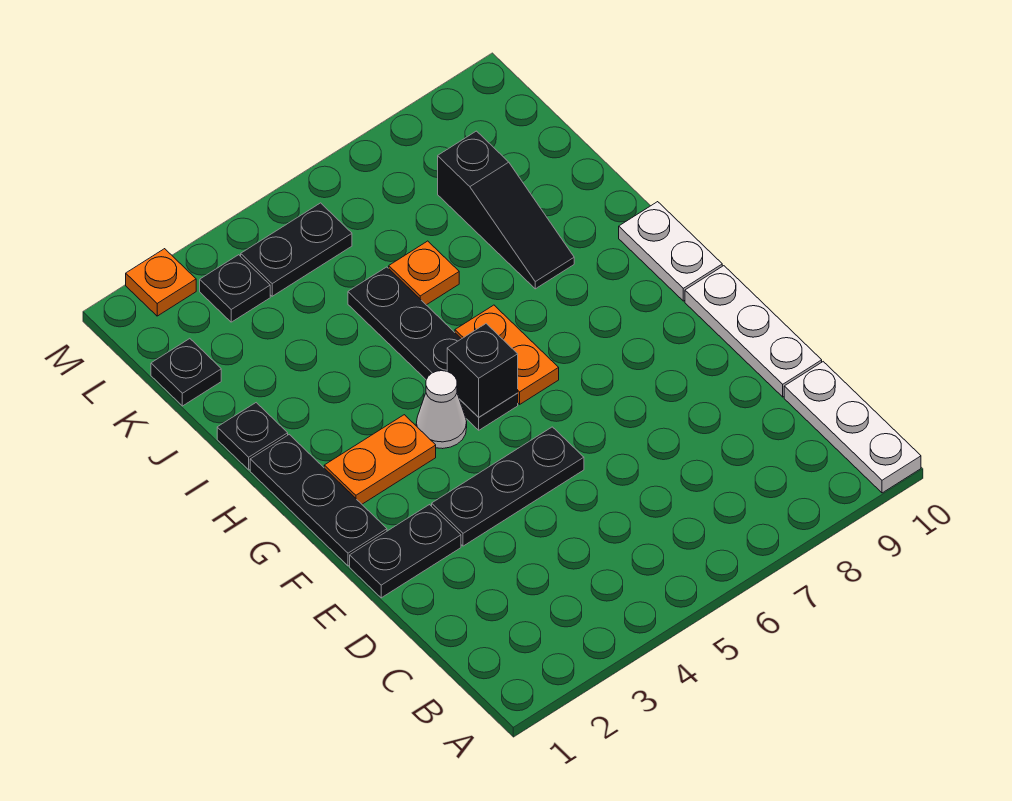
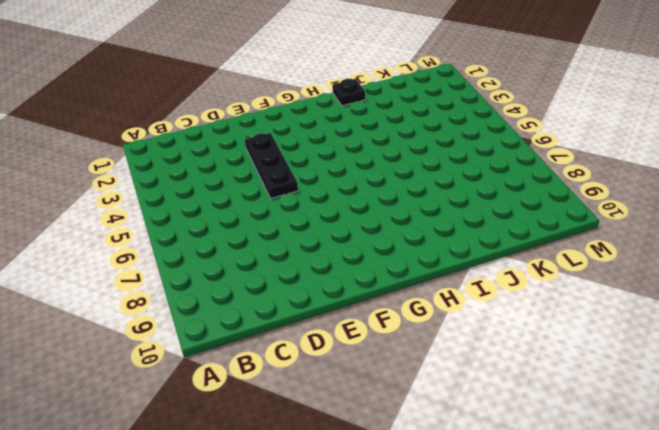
none -> white plate A10:C10 level 1
none -> white plate D10:F10 level 1
none -> black plate E1:E2 level 1

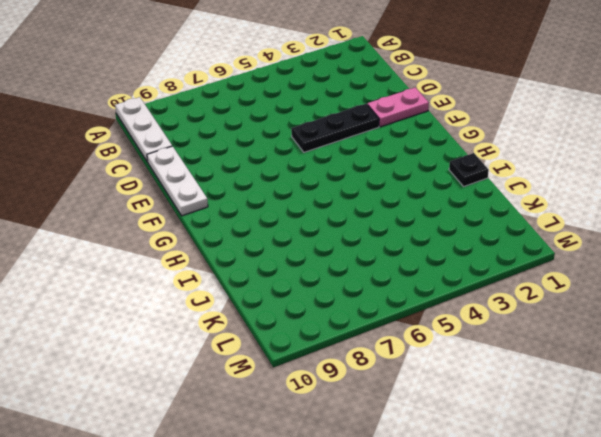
pink plate E1:E2 level 1 -> black plate E1:E2 level 1
none -> black plate F1:H1 level 1
none -> orange plate G2:G3 level 1
none -> white cone G4 level 1

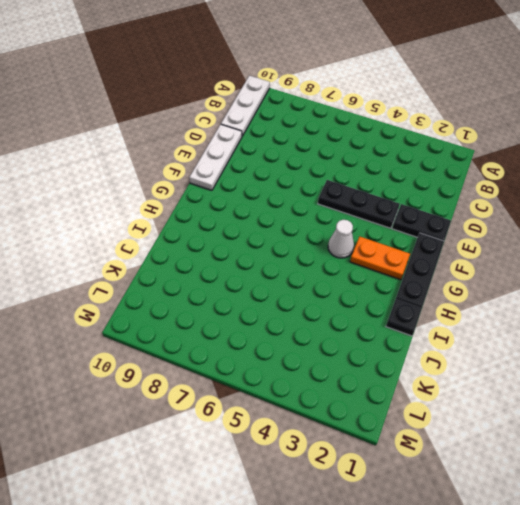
none -> black plate G5:J5 level 1
none -> orange plate G6:H6 level 1
none -> white plate G10:H10 level 1

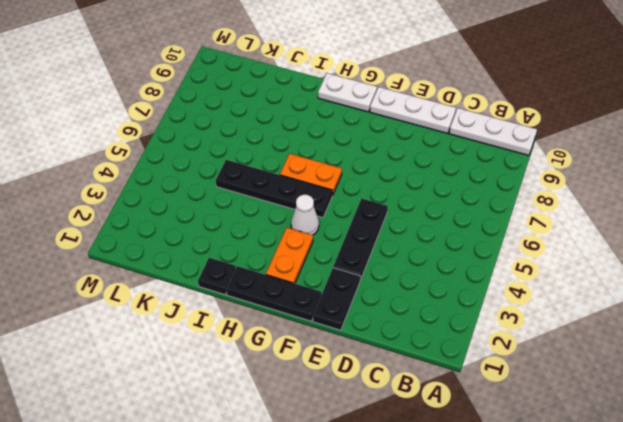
none -> black slope I8:K8 level 1 top K
none -> orange plate J6 level 1
none -> black plate K1 level 1

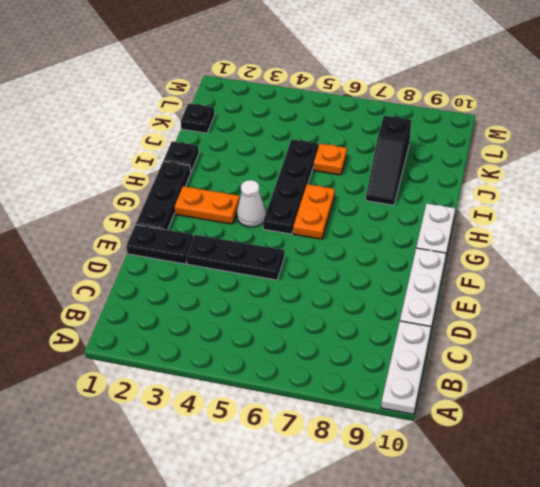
none -> black plate L3 level 1
none -> black plate L4:L5 level 1
none -> orange plate M2 level 1

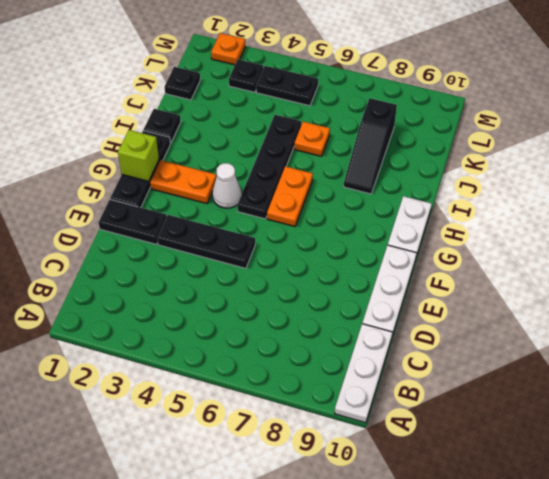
lime brick G1 level 2 -> none
none -> black brick G5 level 2

